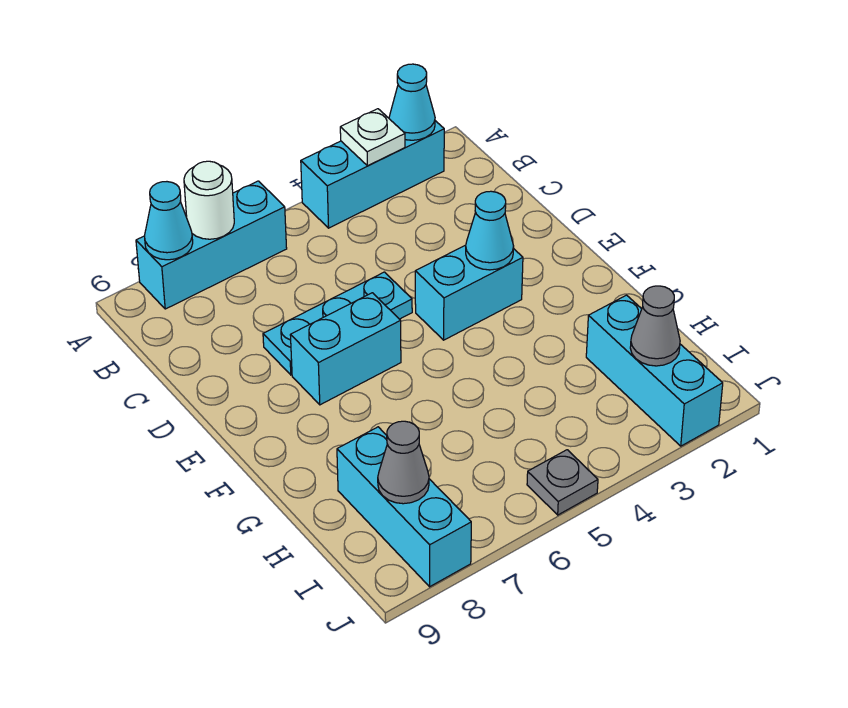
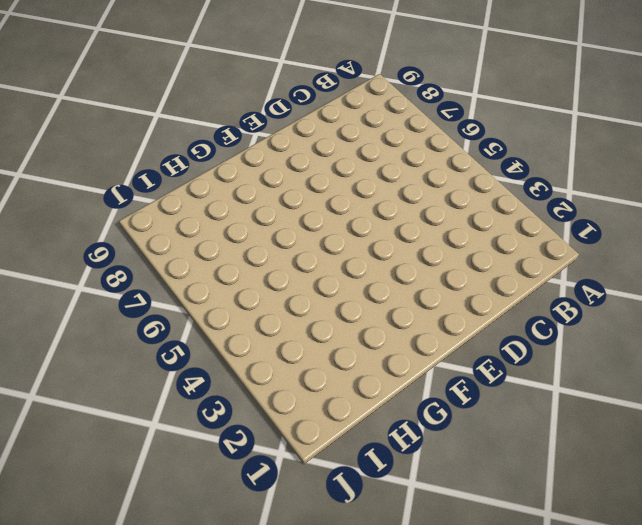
none -> cyan brick A2:A4 level 1
none -> cyan brick A6:A8 level 1
none -> cyan plate D5:D7 level 1

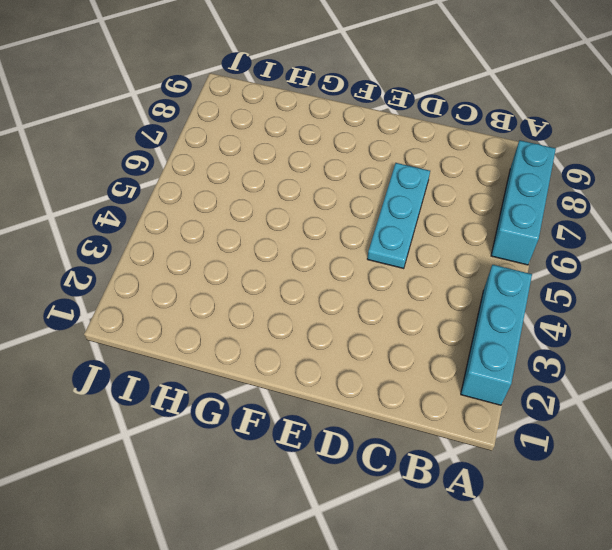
none -> cyan brick E3:E4 level 1
none -> cyan brick E6:E7 level 1
none -> cyan brick H2:J2 level 1

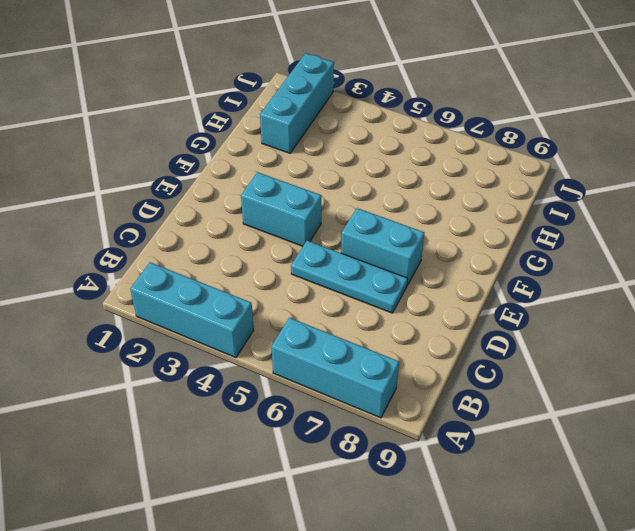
none -> cyan brick H8:J8 level 1
none -> grey plate J5 level 1
none -> cyan cone A2 level 2

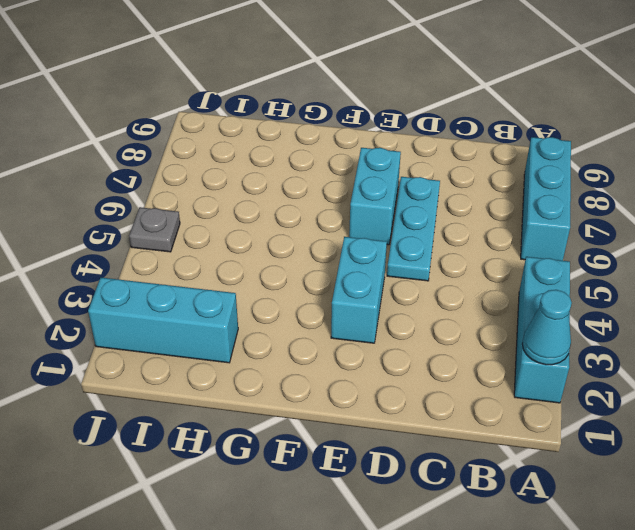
none -> cyan brick H8:J8 level 1
none -> white plate A3 level 2
none -> white round brick A7 level 2

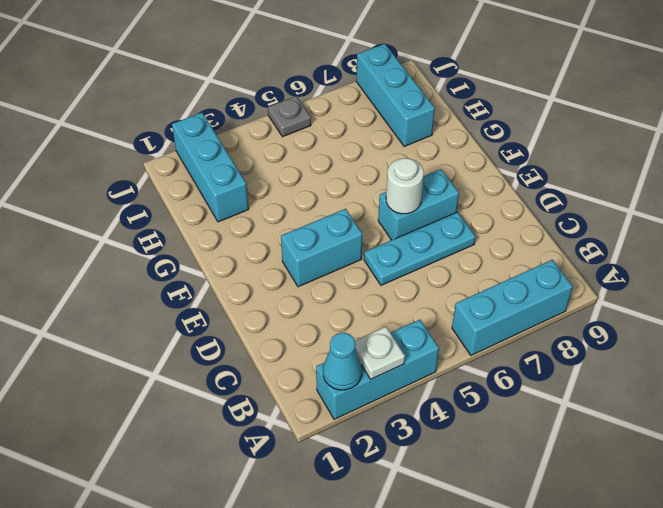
white round brick E6 level 2 -> white round brick A7 level 2
none -> cyan cone A8 level 2
none -> cyan cone E3 level 2
none -> grey cone I2 level 2

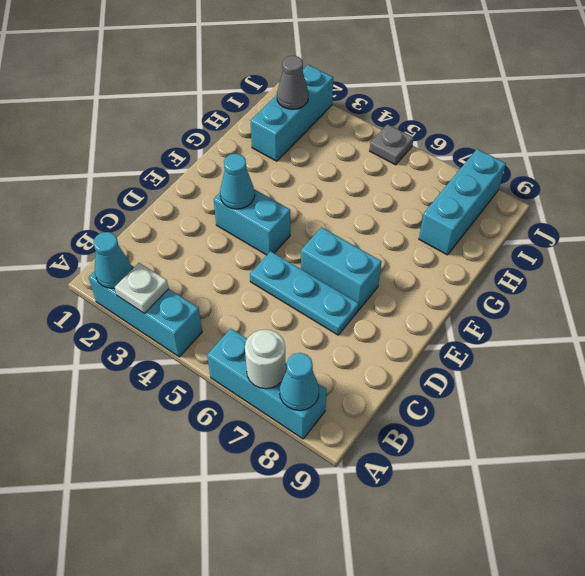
none -> grey cone I8 level 2

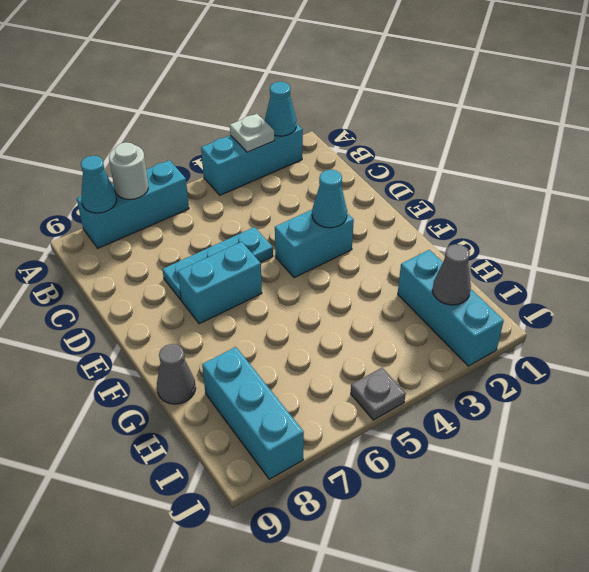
grey cone G9 level 1 -> grey cone I8 level 2

